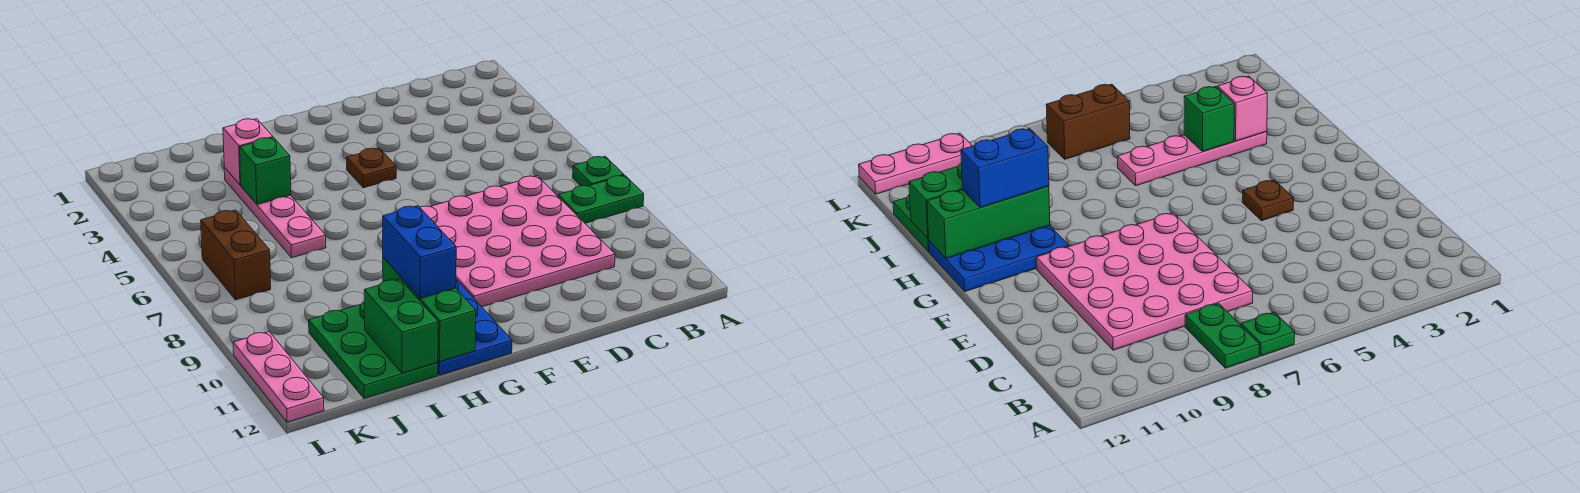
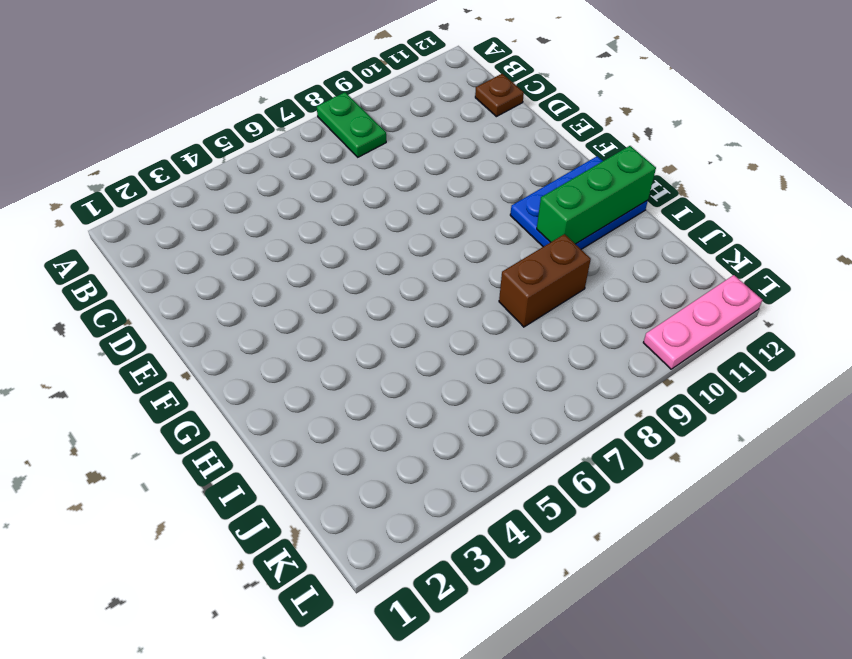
brown plate C12 level 1 -> brown plate F4 level 1
brown brick I8:I9 level 1 -> brown brick K6:K7 level 1
none -> green plate A7 level 1
none -> pink plate C7:F10 level 1
none -> pink plate I3:I6 level 1

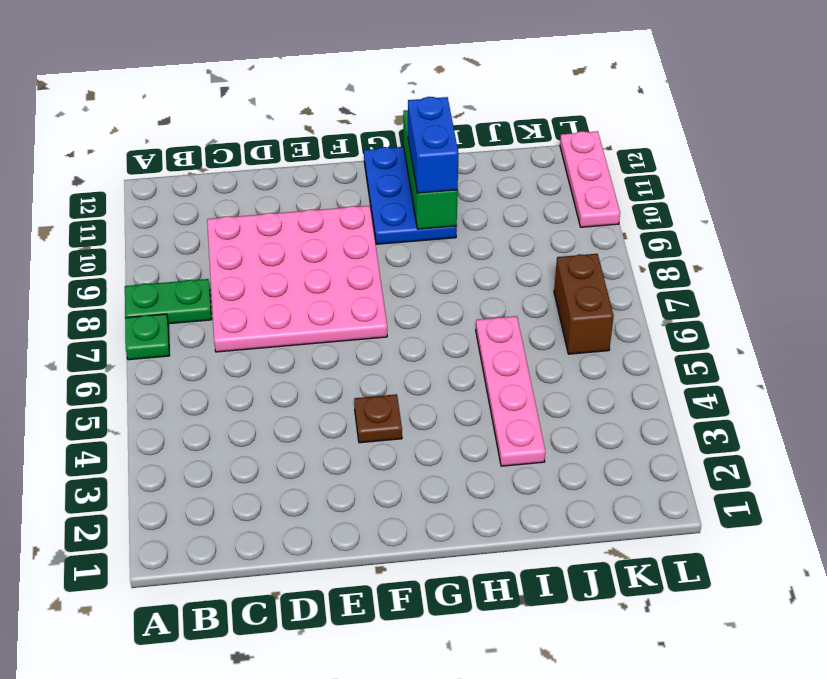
none -> green plate I10:J12 level 1
none -> pink brick I3 level 2
none -> green brick I4 level 2

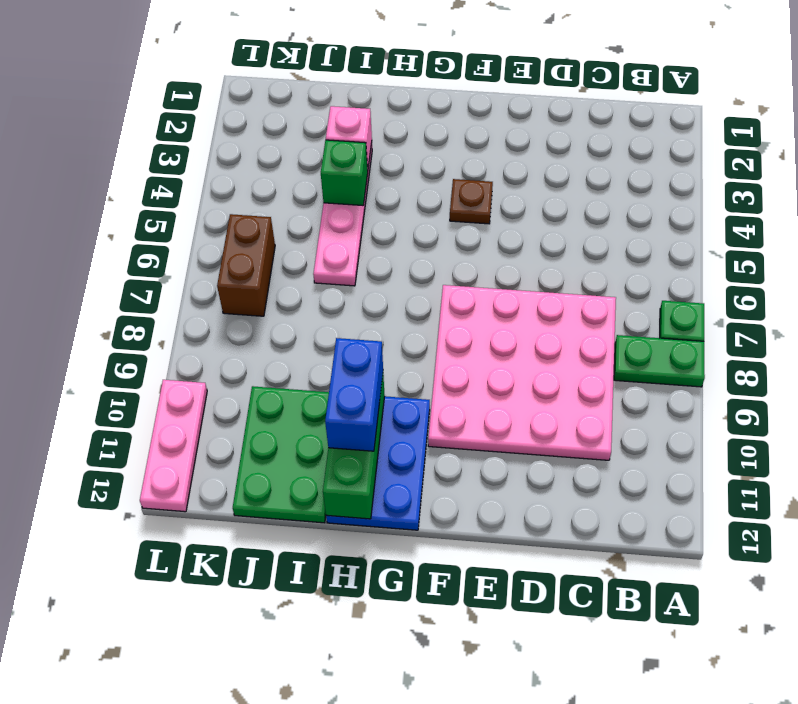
none -> green brick I11:I12 level 2

